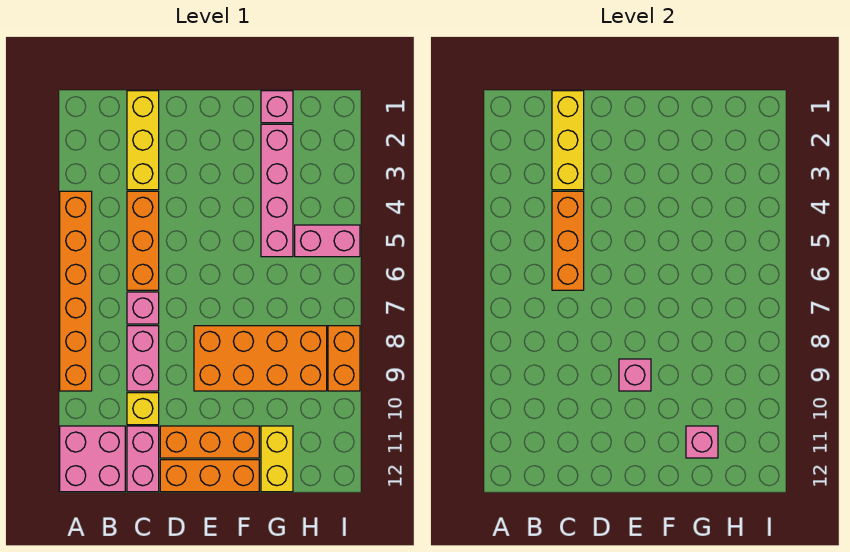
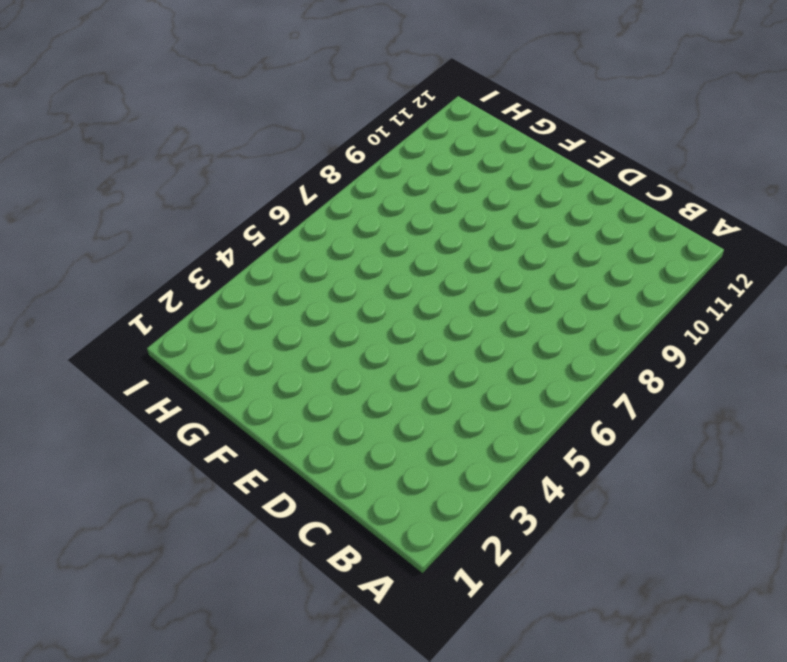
none -> orange brick A4:A9 level 1
none -> pink brick A11:B12 level 1
none -> yellow brick C1:C3 level 1

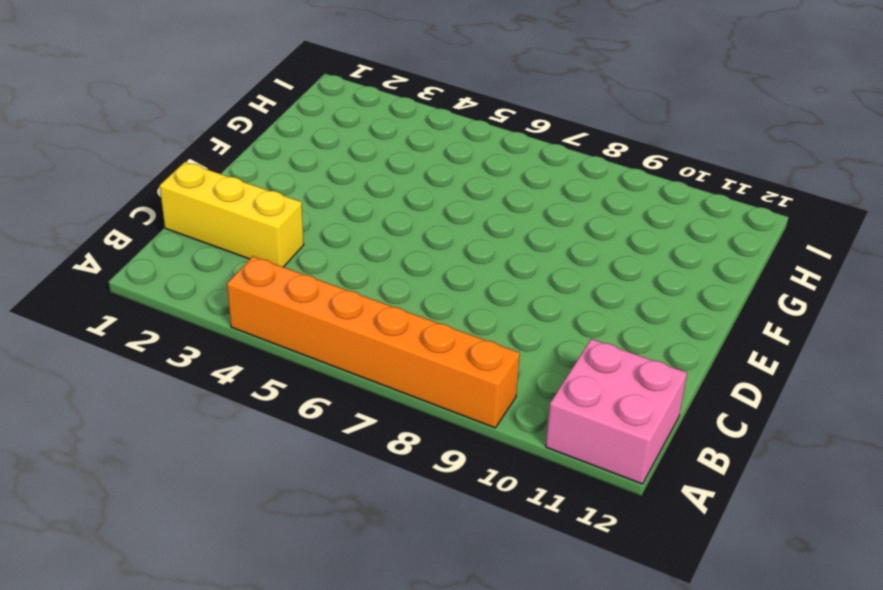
none -> orange brick C4:C6 level 1
none -> pink brick C7 level 1
none -> pink brick C8:C9 level 1

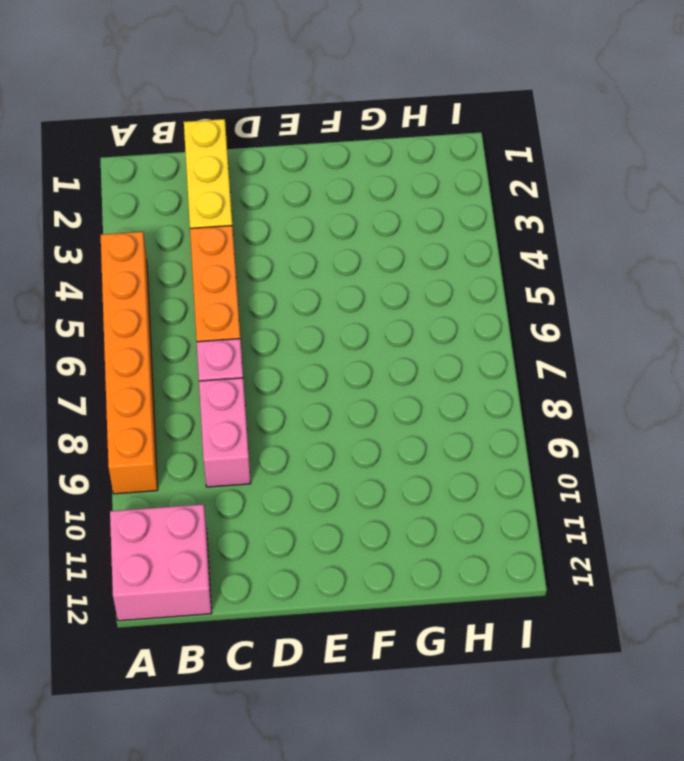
none -> yellow brick C10 level 1
none -> pink brick C11:C12 level 1
none -> orange brick D11:F11 level 1

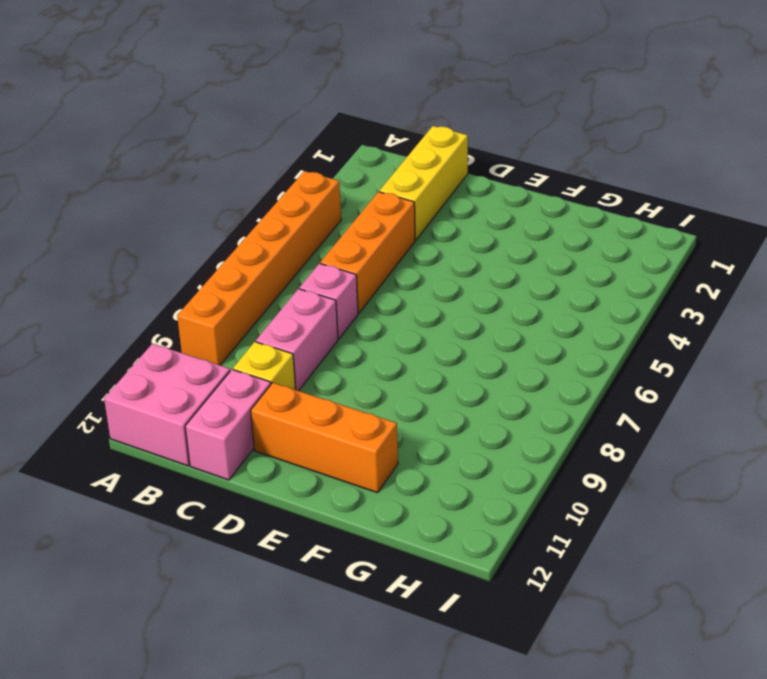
none -> orange brick D12:F12 level 1
none -> orange brick E8:H9 level 1
none -> pink brick G1 level 1

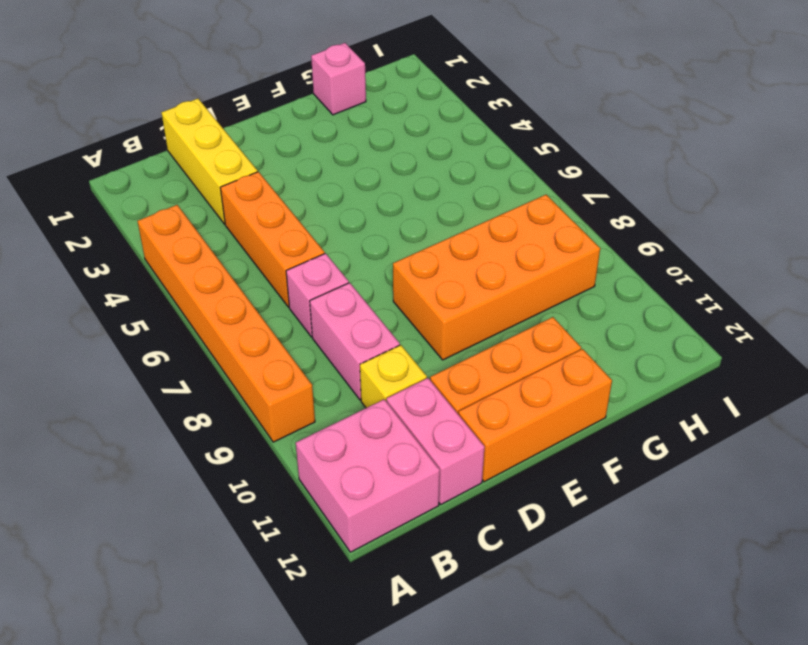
none -> pink brick G2:G5 level 1
none -> yellow brick G11:G12 level 1
none -> pink brick H5:I5 level 1

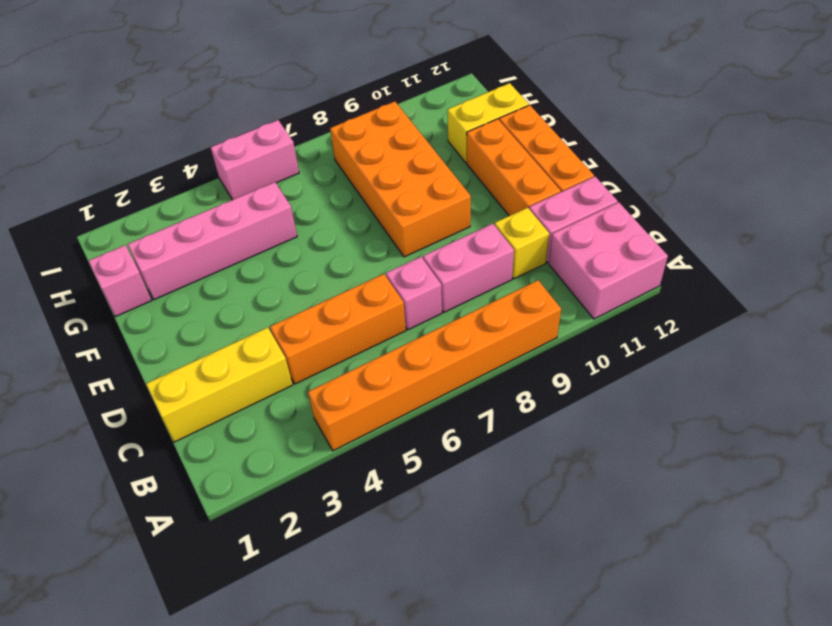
pink brick I5:I6 level 1 -> pink brick H5:I5 level 1
none -> orange brick I8:I9 level 1
none -> yellow brick C1:C3 level 2
none -> orange brick C4:C6 level 2

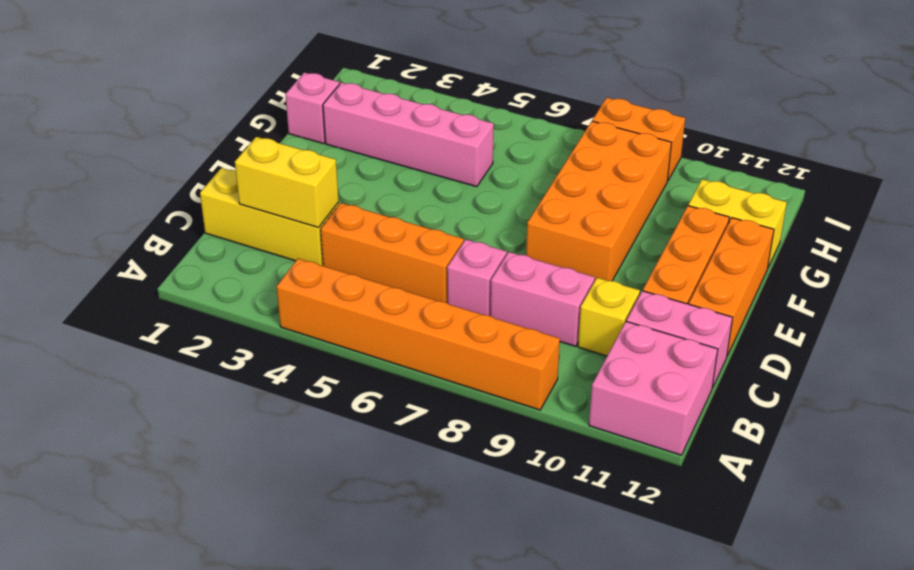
yellow brick C2:C3 level 2 -> yellow brick C1:C3 level 2
none -> pink brick H5:I5 level 1
none -> orange brick C4:C6 level 2
none -> pink brick E9 level 2

